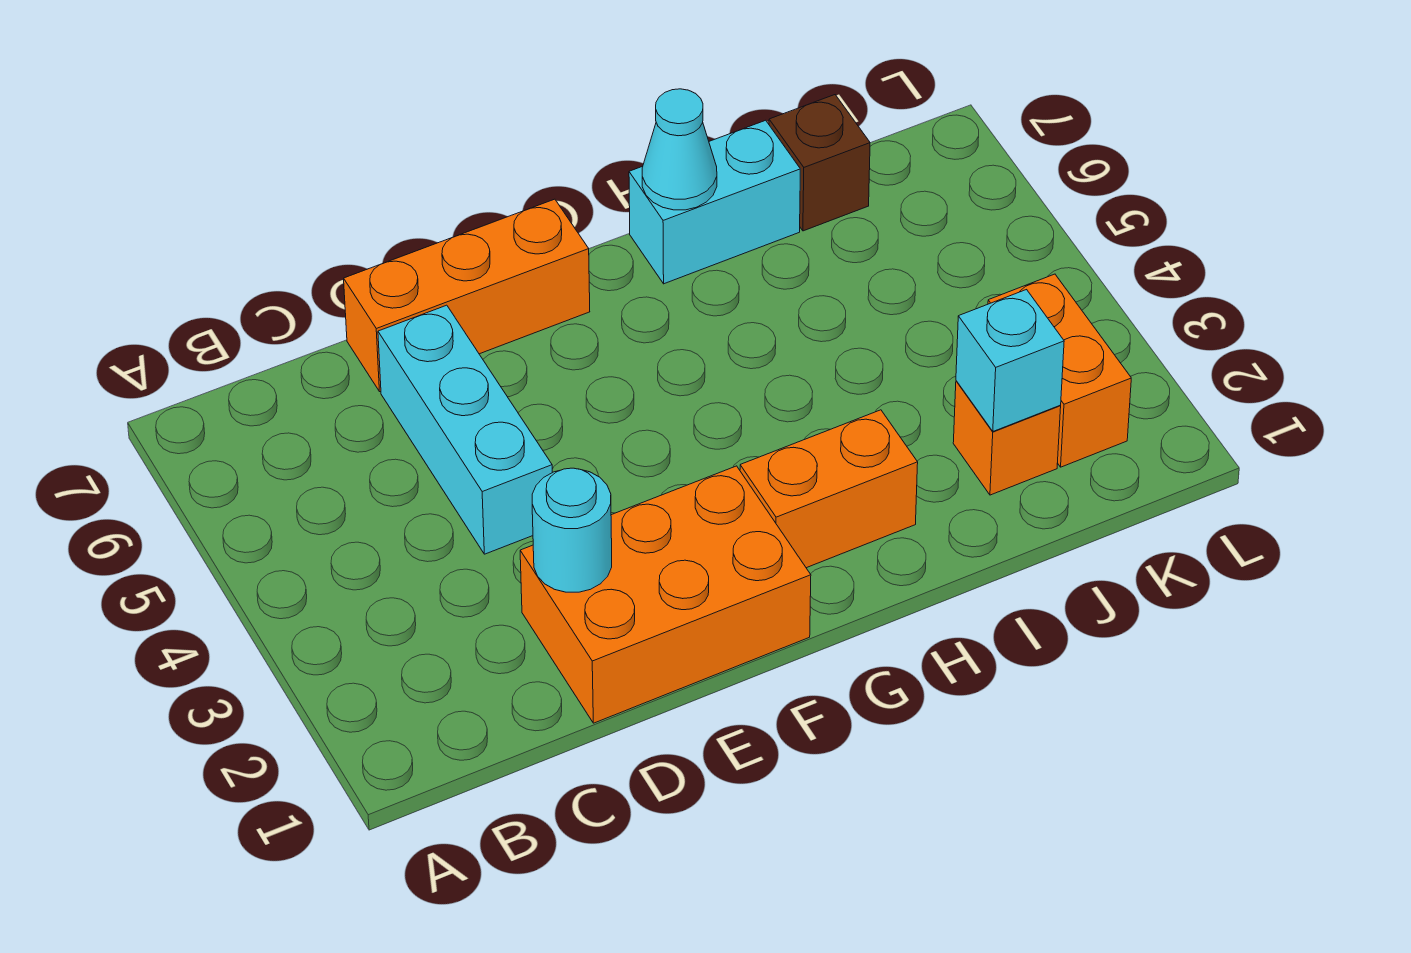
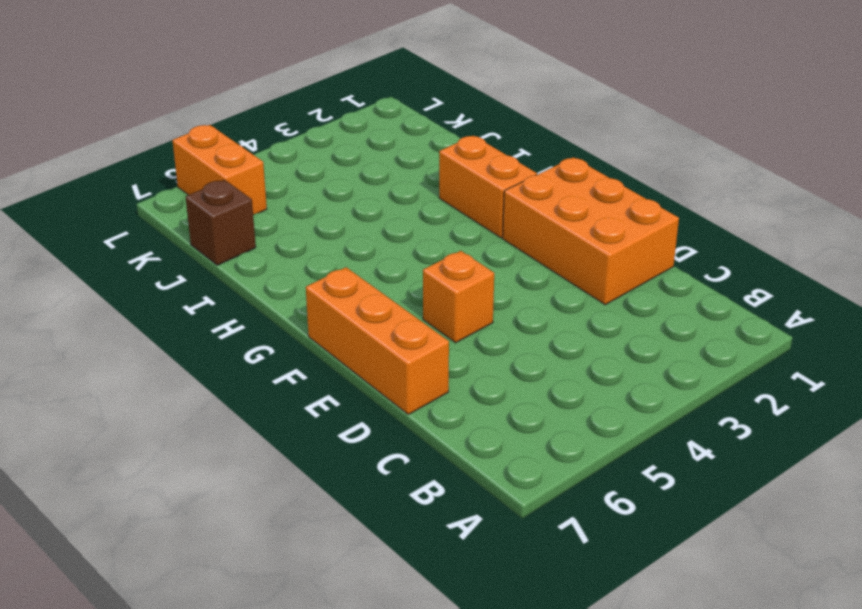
orange brick E5 level 1 -> orange brick J2 level 1
orange brick K6:L6 level 1 -> orange brick K2:K3 level 1
none -> cyan brick D4:D6 level 1
none -> cyan brick H7:I7 level 1

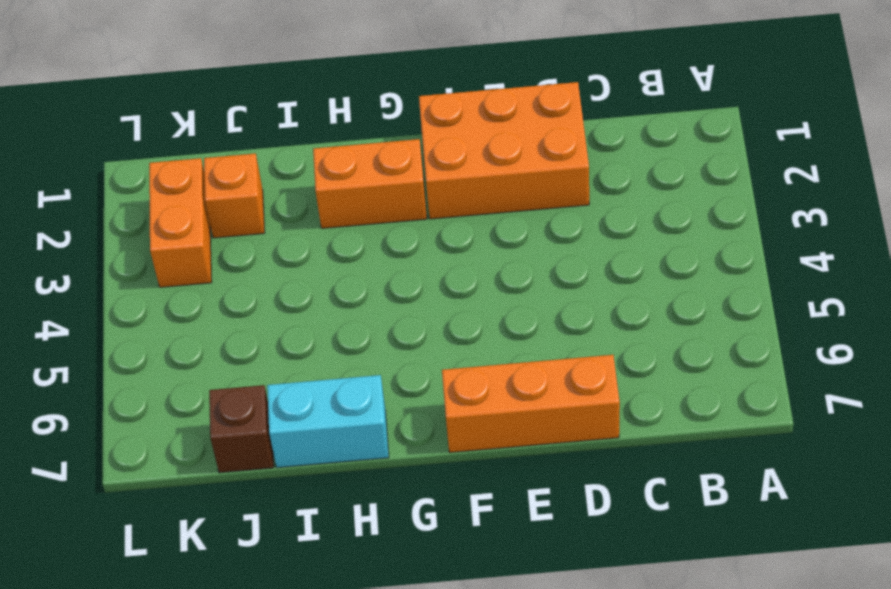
none -> cyan brick D4:D6 level 1
none -> cyan round brick D2 level 2

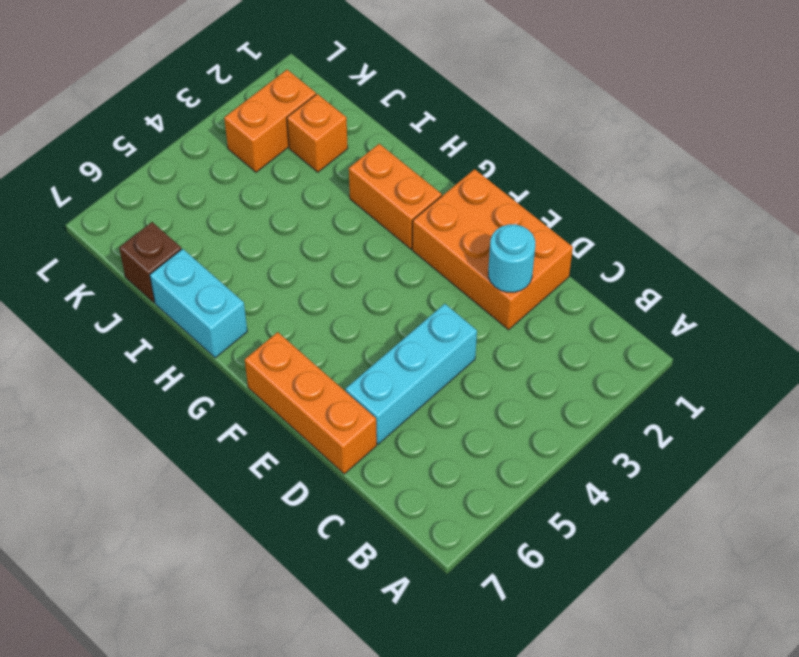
none -> cyan cone H7 level 2
none -> cyan brick J2 level 2

